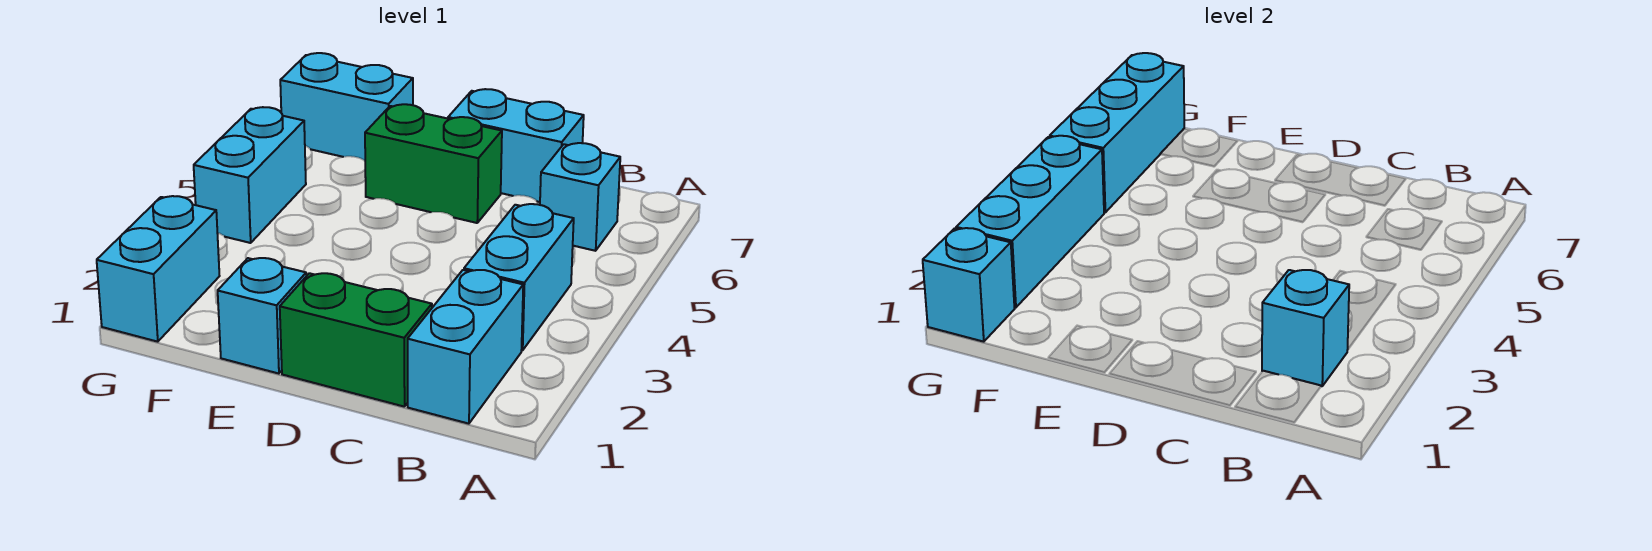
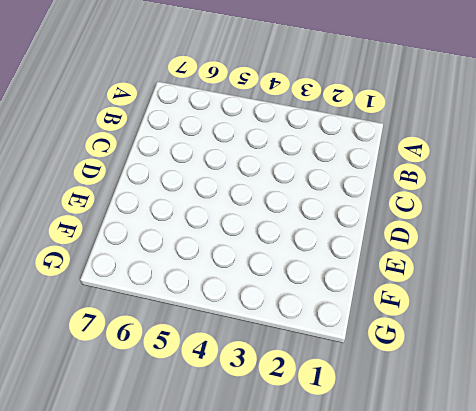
none -> cyan brick B1:B2 level 1
none -> cyan brick B3:B4 level 1
none -> cyan brick B6 level 1

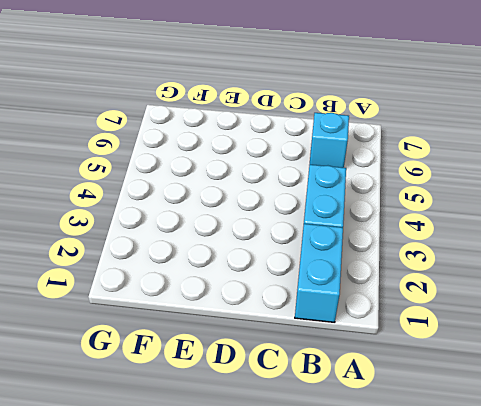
none -> green brick C1:D1 level 1
none -> cyan brick C7:D7 level 1
none -> green brick D6:E6 level 1

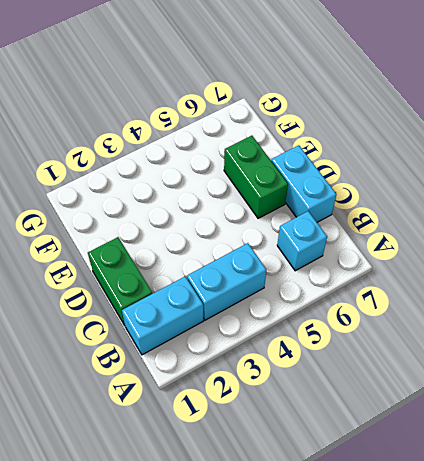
none -> cyan brick E1 level 1
none -> cyan brick F7:G7 level 1
none -> cyan brick G1:G2 level 1

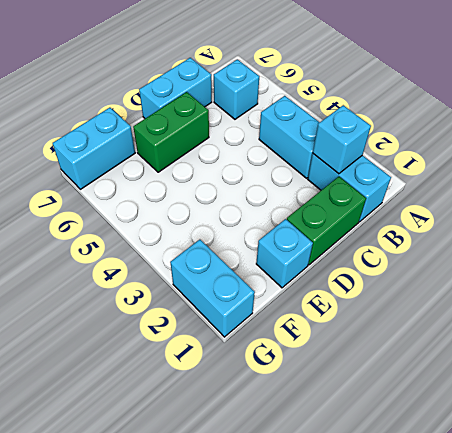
none -> cyan brick G4:G5 level 1
none -> cyan brick G1 level 2
none -> cyan brick G2:G4 level 2

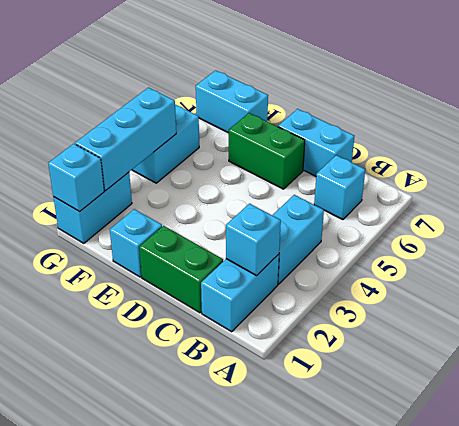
none -> cyan brick G5:G7 level 2

